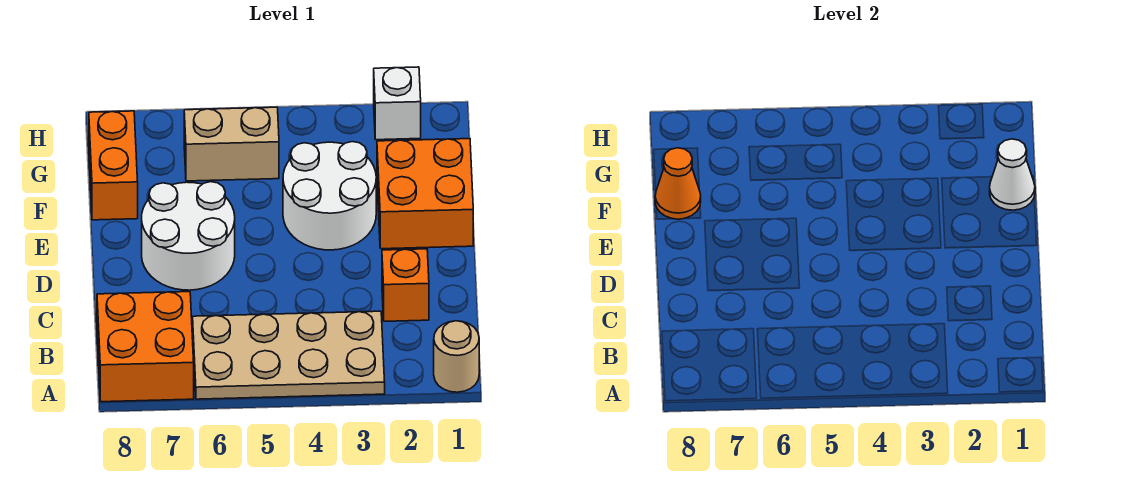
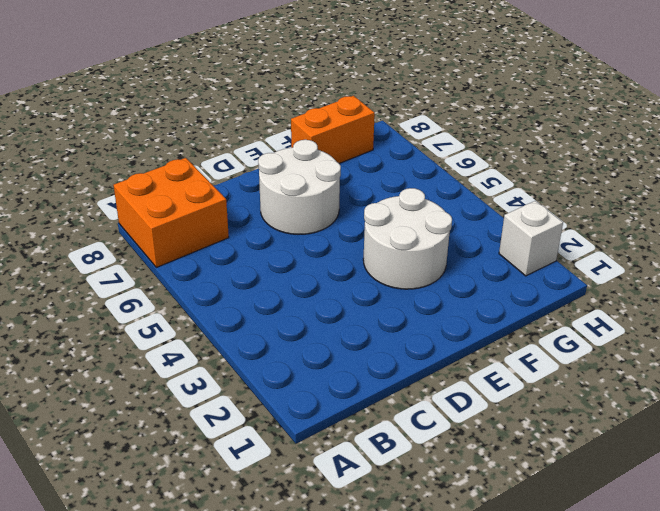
none -> tan round brick A1 level 1
none -> tan plate A3:B6 level 1
none -> orange brick C2 level 1

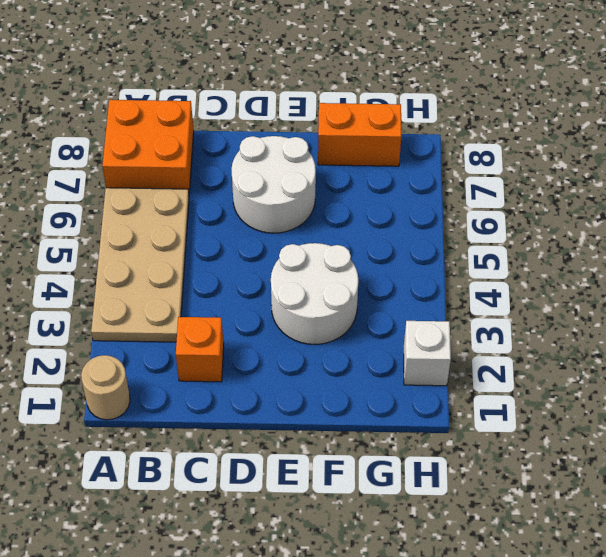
none -> orange brick E1:F2 level 1
none -> tan brick G5:G6 level 1
none -> white cone F1 level 2

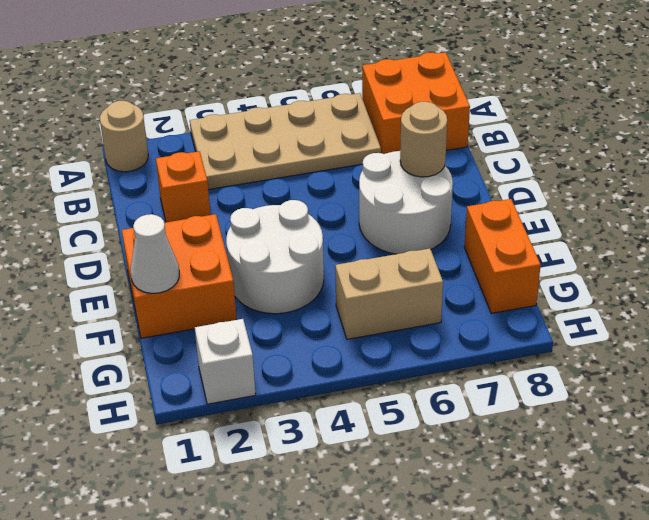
tan round brick D7 level 2 -> none
none -> orange cone F8 level 2

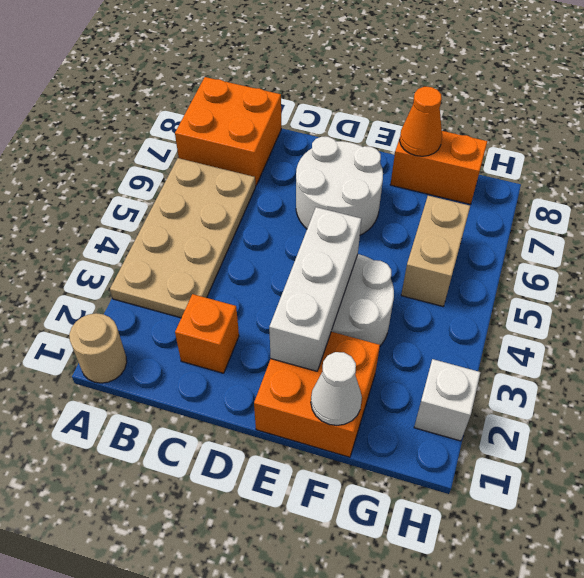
white brick E2:E4 level 2 -> none

